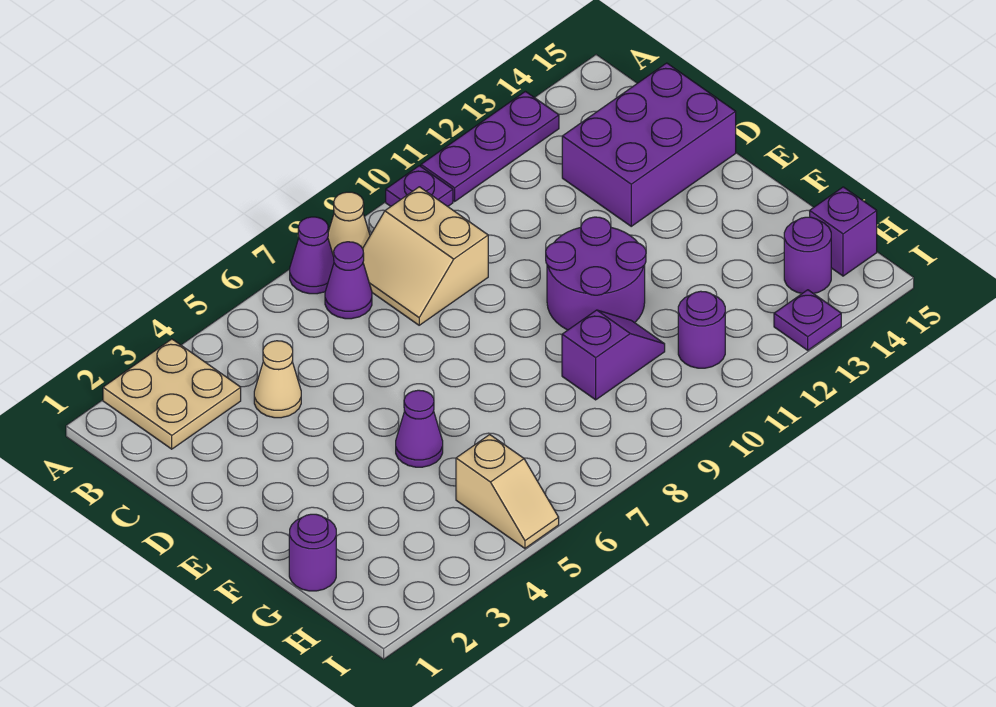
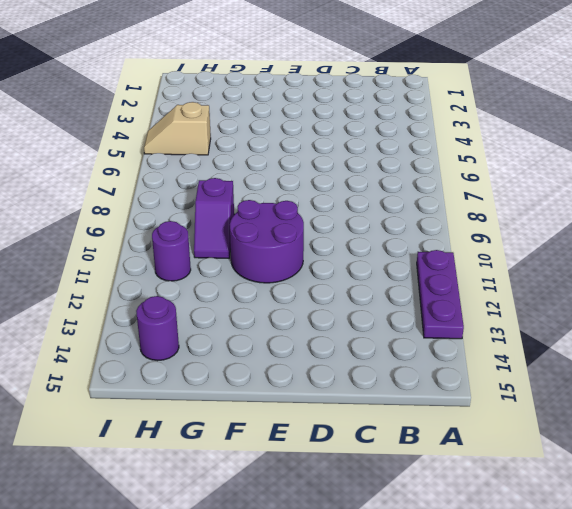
none -> tan plate A2:B3 level 1
none -> purple cone A7 level 1
none -> tan cone A8 level 1

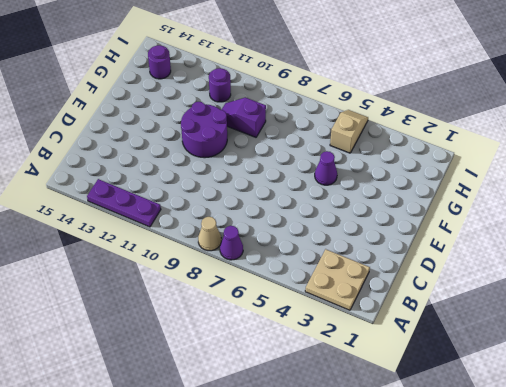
none -> purple plate A10 level 1
none -> purple cone B7 level 1
none -> tan slope B8:C9 level 1 top 9

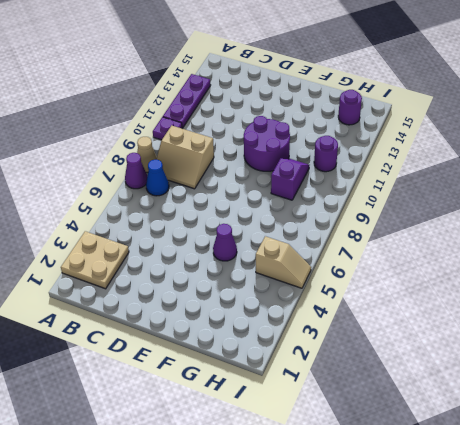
blue cone B7 level 1 -> purple cone B7 level 1
none -> tan cone C4 level 1
none -> purple brick C13:D15 level 1
none -> purple round brick G1 level 1

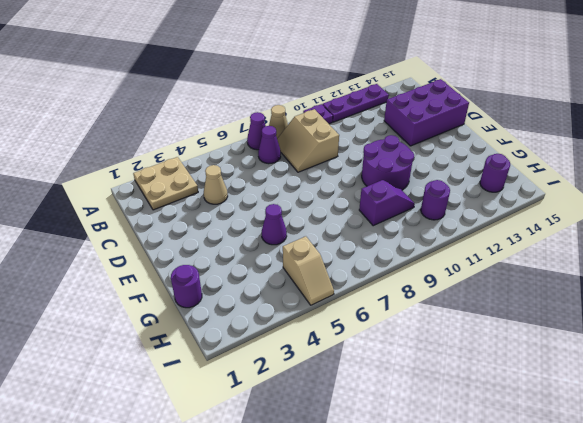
none -> purple brick H15 level 1
none -> purple plate I13 level 1

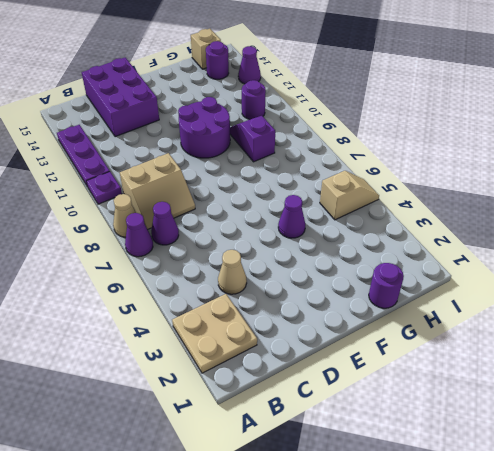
tan brick H15 level 1 -> purple brick H15 level 1
purple cone I13 level 1 -> purple plate I13 level 1

